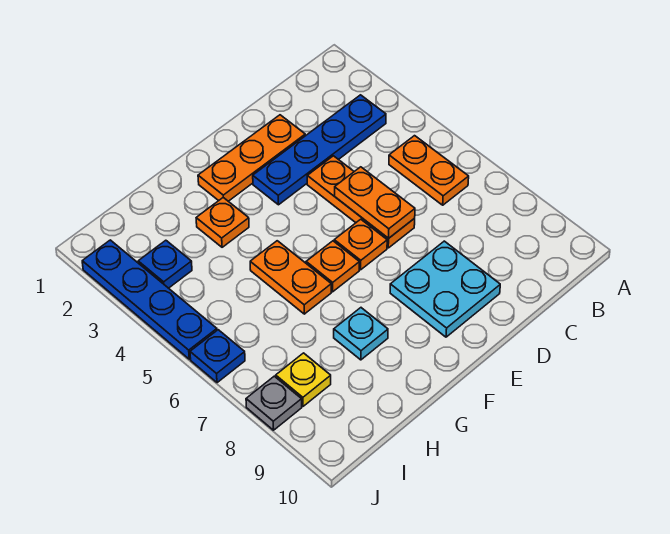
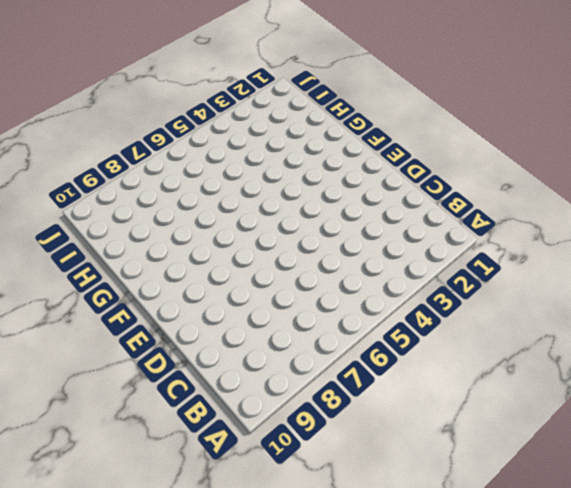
none -> blue plate B3:E3 level 1
none -> orange plate B5:B6 level 1
none -> orange plate D2:F2 level 1

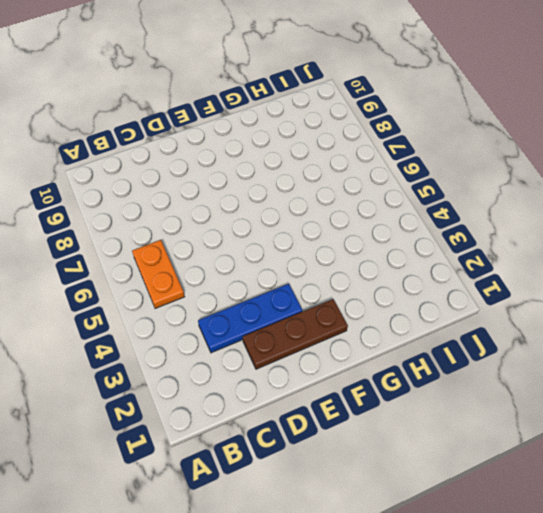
blue plate C3:E3 level 1 -> blue plate B3:E3 level 1
brown plate D2:F2 level 1 -> orange plate D2:F2 level 1
none -> orange plate D4:D6 level 1
none -> cyan plate D8:E9 level 1
none -> orange plate E6 level 1

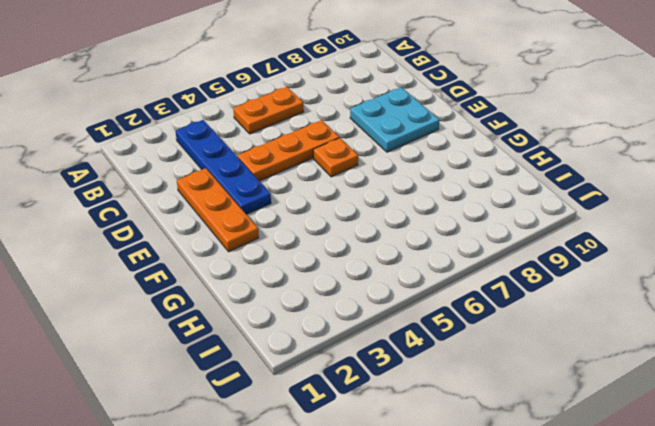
none -> orange plate F6 level 1
none -> orange plate G3 level 1
none -> orange plate G5:G6 level 1

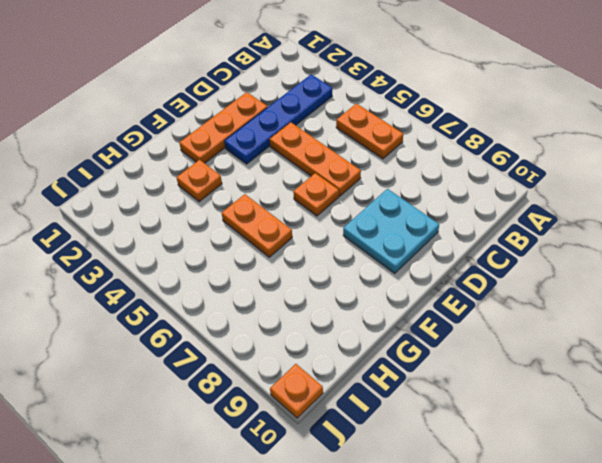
orange plate J10 level 1 -> orange plate F6 level 1
none -> cyan plate G8 level 1
none -> blue plate I3 level 1
none -> yellow plate I8 level 1

